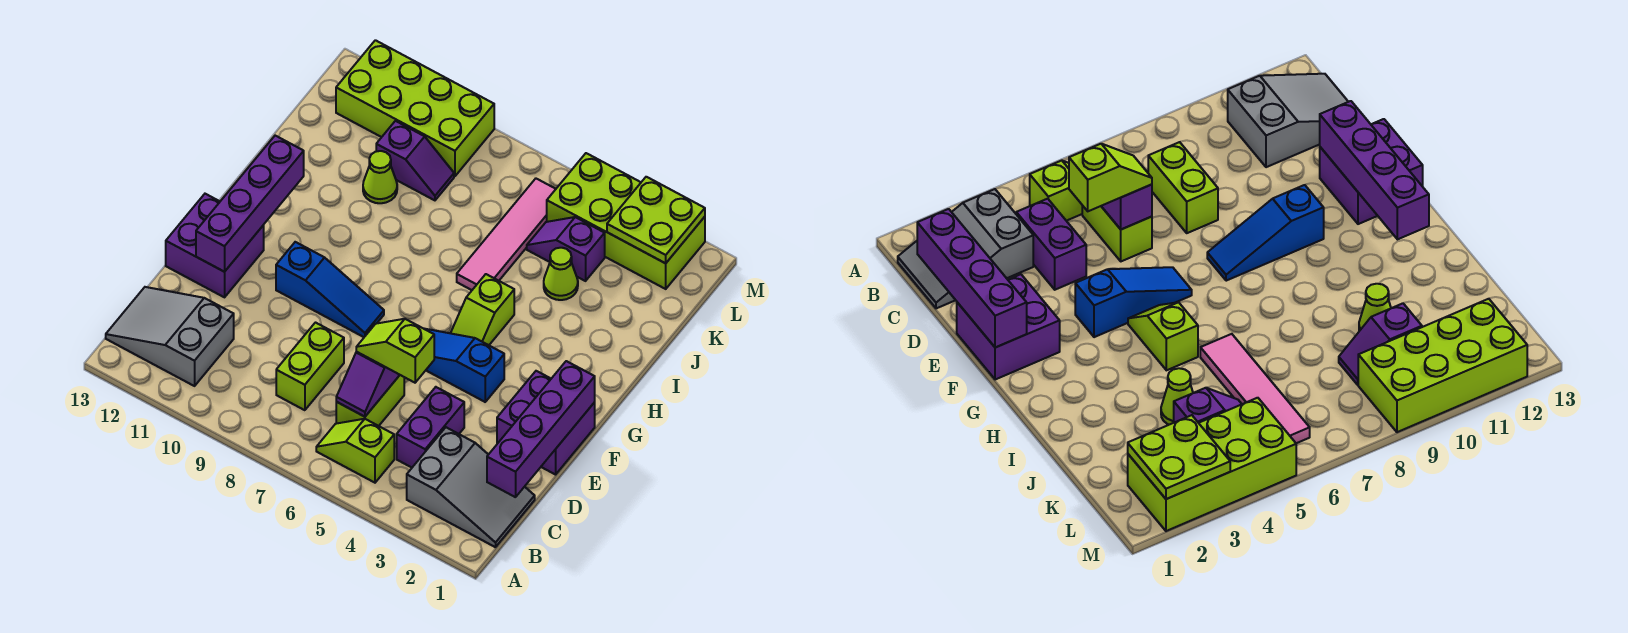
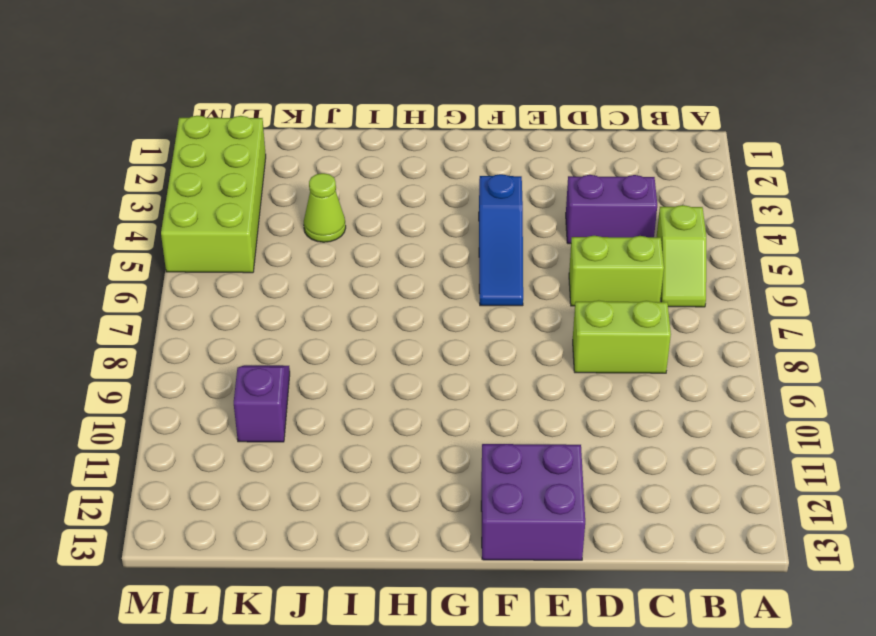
none -> grey slope B1:C3 level 1 top 3
none -> grey slope B11:C13 level 1 top 11
none -> purple brick E1:F2 level 1

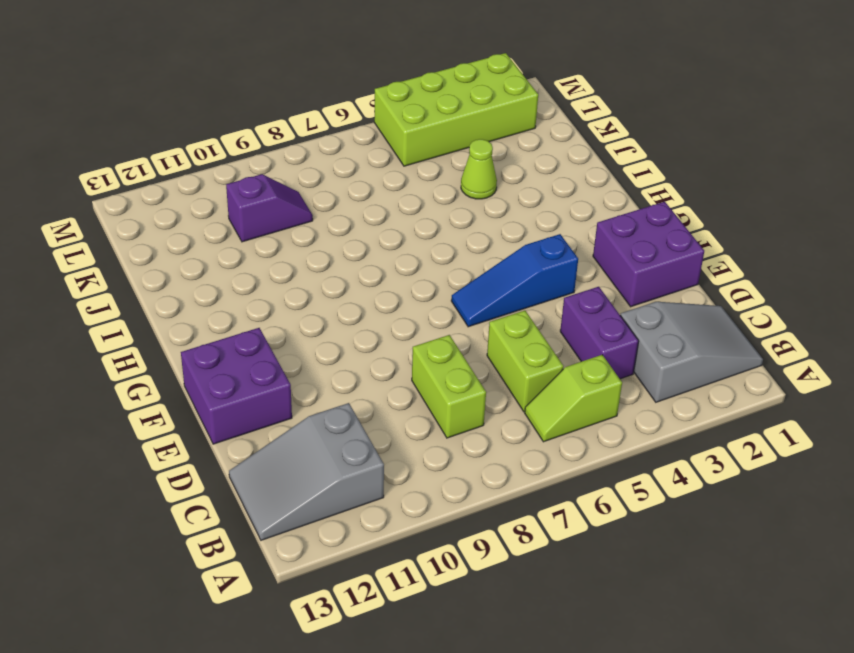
none -> blue slope F8:F10 level 1 top 10
none -> lime slope G5:H5 level 1 top H
none -> pink tile I6:L6 level 1

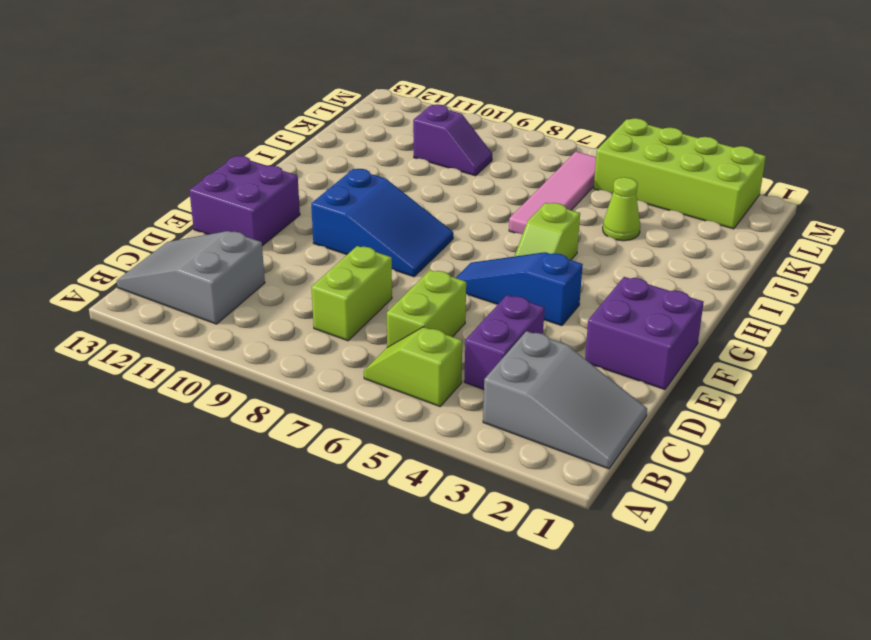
blue slope F8:G10 level 1 top 10 -> blue slope F8:F10 level 1 top 10
none -> lime cone J10 level 1
none -> purple slope K4:K5 level 1 top 4
none -> lime brick L9:M12 level 1

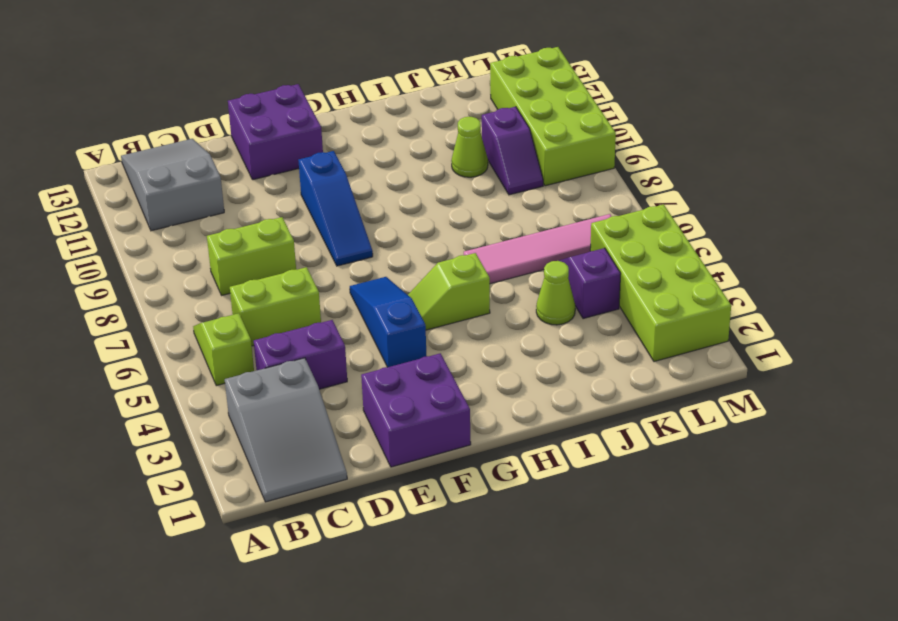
none -> purple brick C1:F1 level 2
none -> purple slope C6:D6 level 2 top D
none -> purple brick E12:H12 level 2

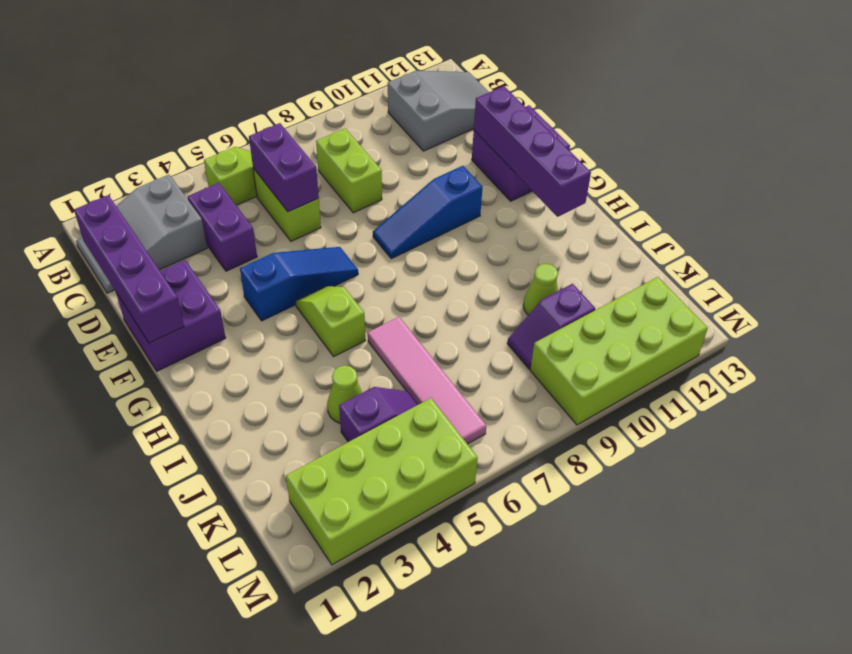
purple brick C6:D6 level 2 -> purple slope C6:D6 level 2 top D
none -> lime plate L2:M3 level 2
none -> lime slope D5:D6 level 3 top 5

